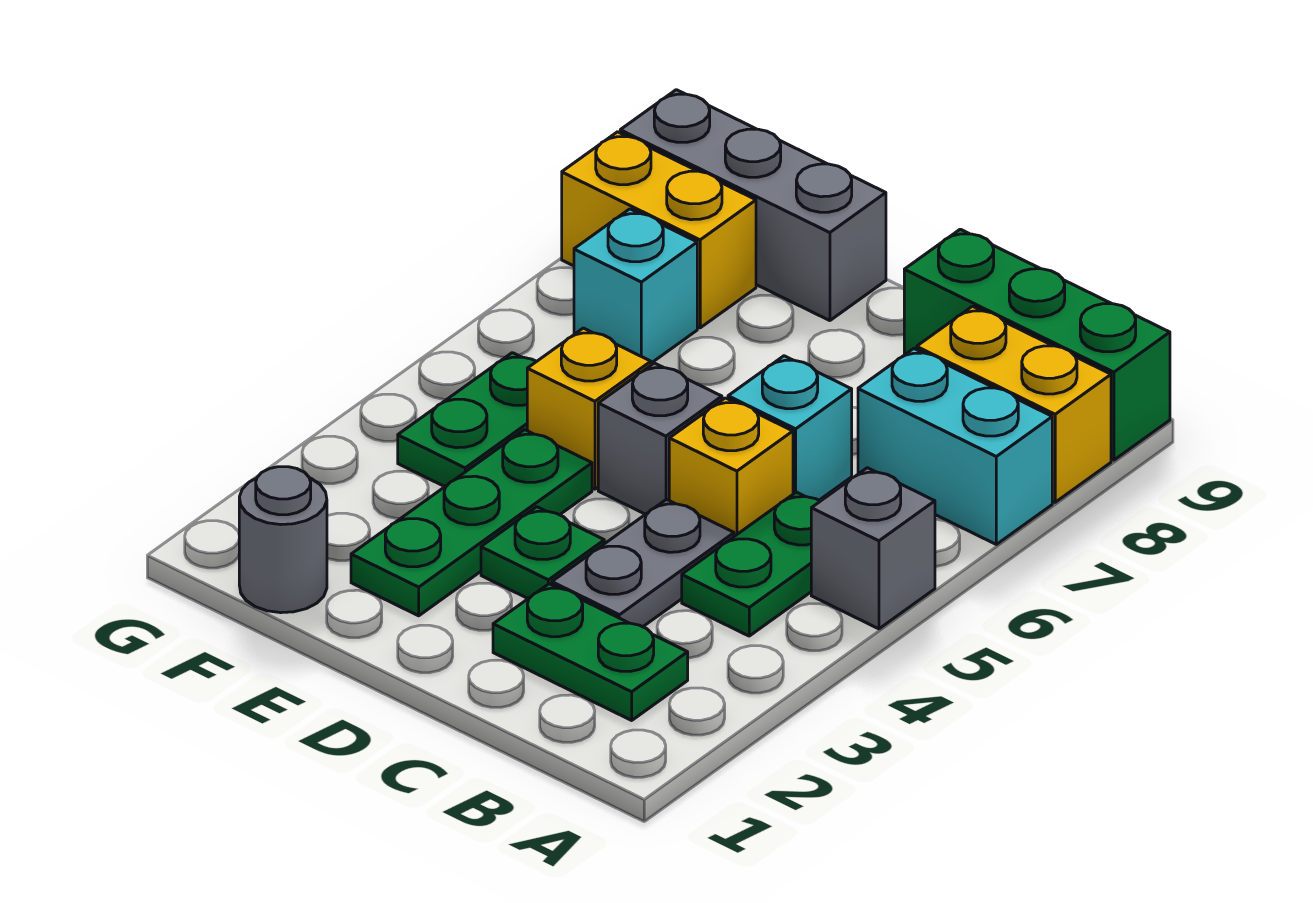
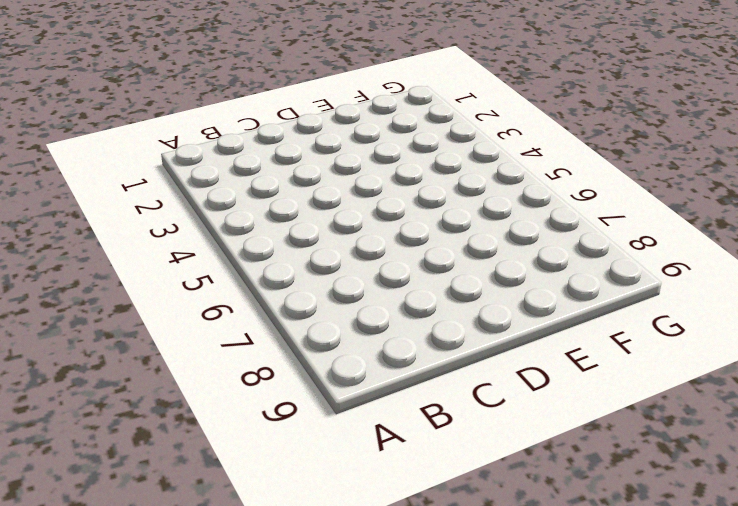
none -> grey brick A5 level 1
none -> cyan brick A7:B7 level 1
none -> yellow brick A8:B8 level 1

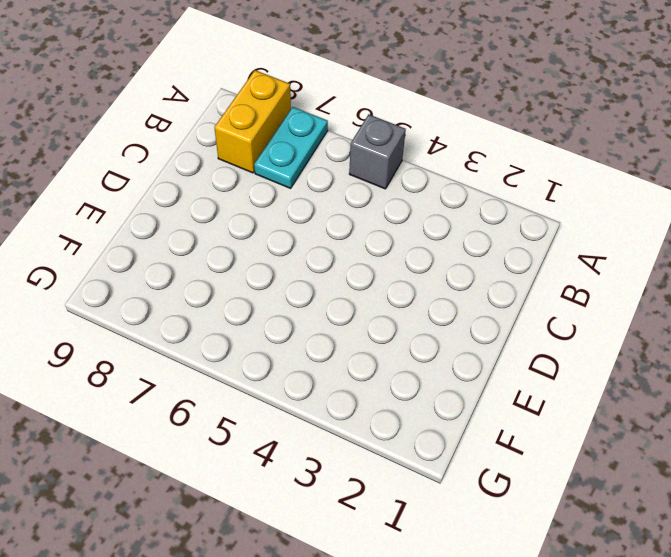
cyan plate A7:B7 level 1 -> cyan brick A7:B7 level 1
none -> green brick A9:C9 level 1
none -> green plate B2:C2 level 1
none -> green plate B4:B5 level 1

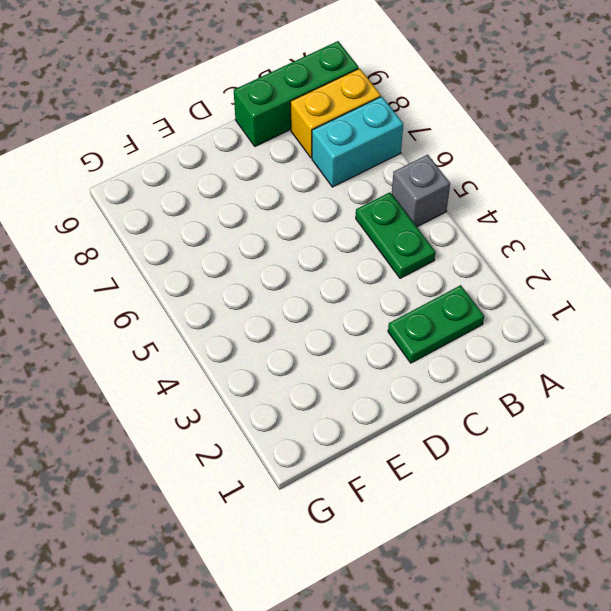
none -> grey plate C3:C4 level 1
none -> yellow brick C5 level 1
none -> cyan brick C6 level 1

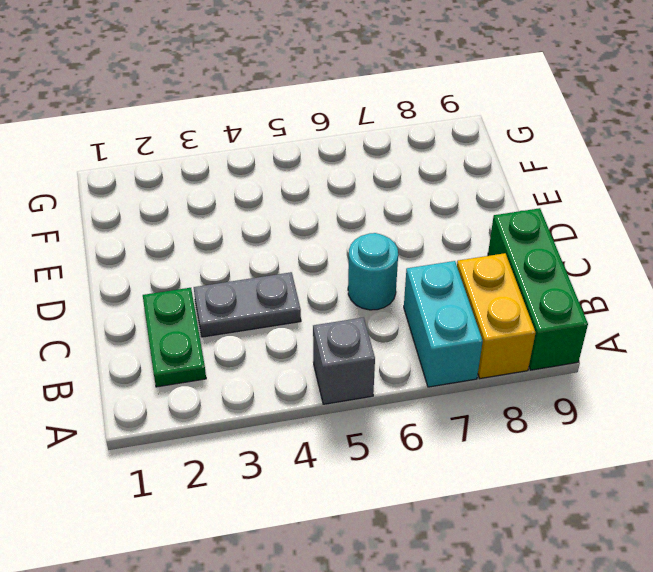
cyan round brick C6 level 1 -> cyan brick C6 level 1
none -> green plate B4:B5 level 1
none -> yellow brick C5 level 1
none -> green plate D3 level 1

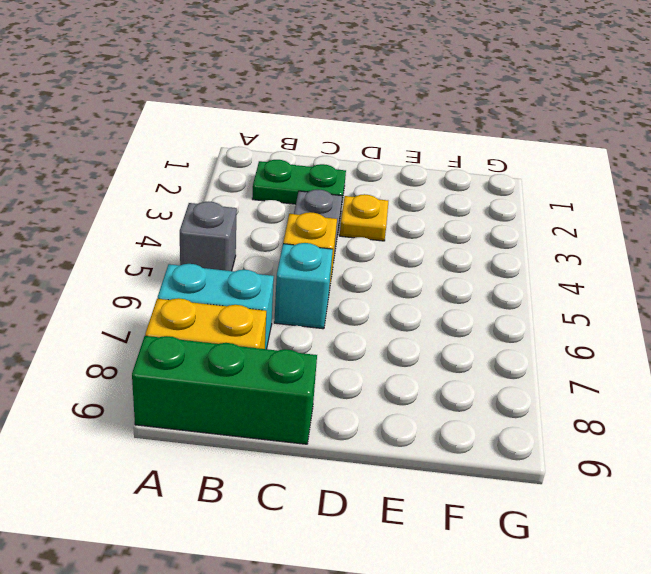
yellow plate D3 level 1 -> green plate D3 level 1
none -> green plate B4:B5 level 1
none -> grey brick D5 level 1
none -> green plate E2:E4 level 1

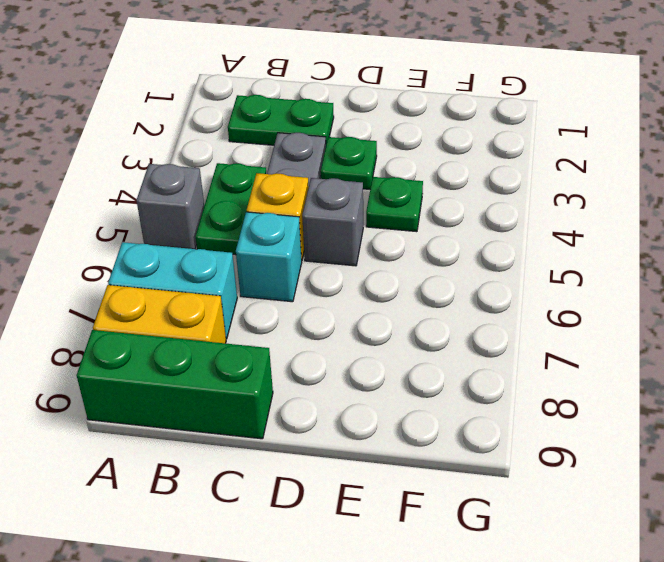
green plate E4 level 1 -> green plate E2:E4 level 1
none -> yellow brick E5 level 1
none -> grey brick E9:G9 level 1
none -> grey round brick F1 level 1

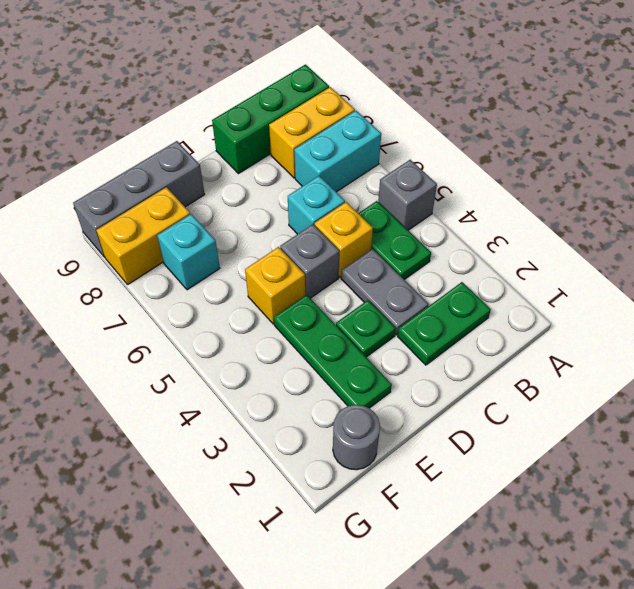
none -> green plate F4:F5 level 1

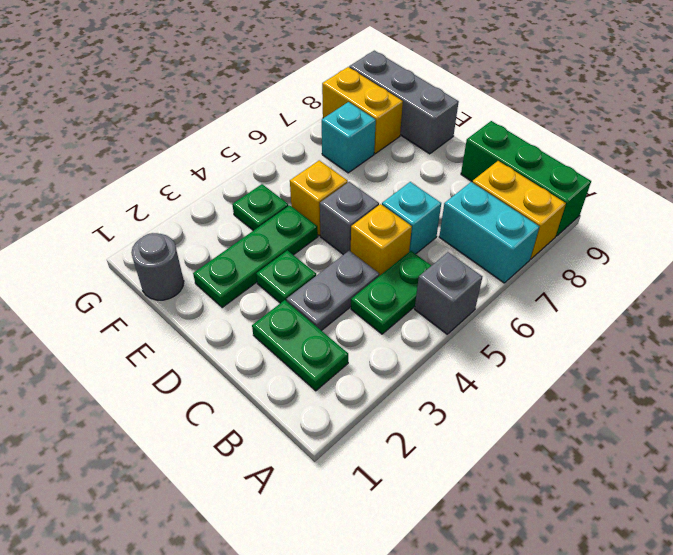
green plate F4 level 1 -> green plate F4:F5 level 1

